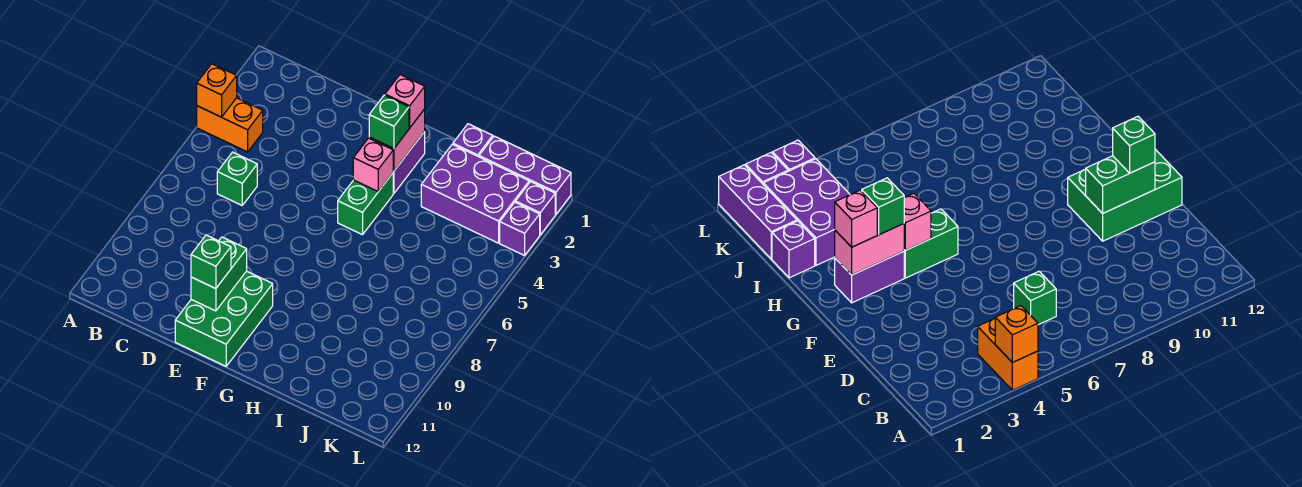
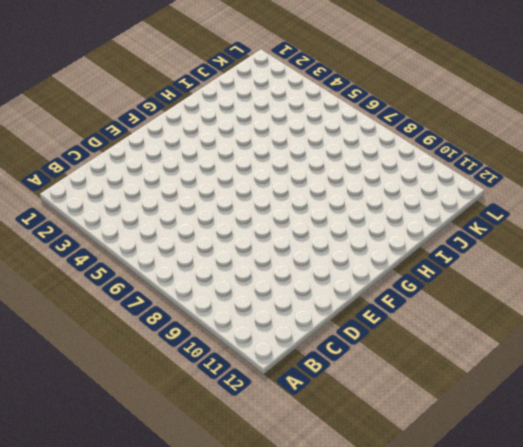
none -> orange brick A4:B4 level 1
none -> green brick C6 level 1
none -> green brick E10:F12 level 1

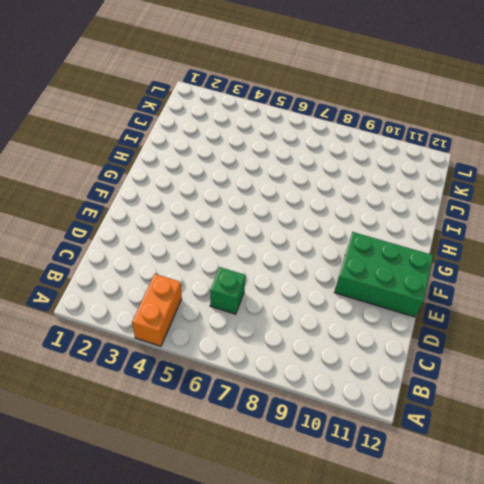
none -> purple brick G2:G3 level 1
none -> green brick G4:G5 level 1
none -> purple brick I1 level 1

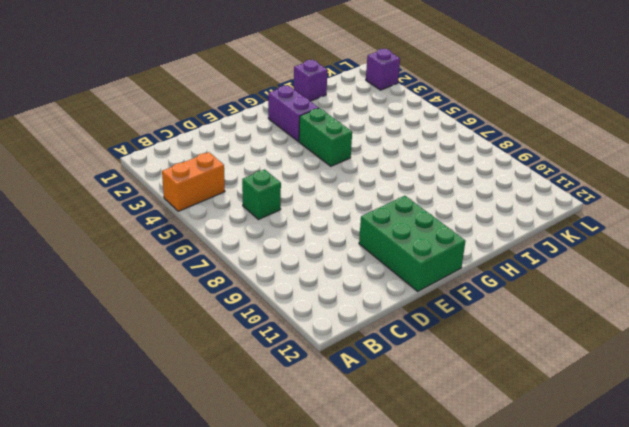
none -> purple brick I2:K3 level 1
none -> purple brick J1:L1 level 1
none -> purple brick L3 level 1

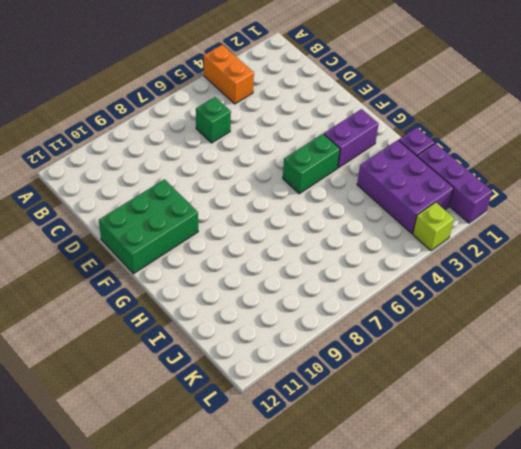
lime brick L3 level 1 -> purple brick L3 level 1
none -> purple brick L2 level 1
none -> orange brick A4 level 2
none -> green brick E10:E11 level 2

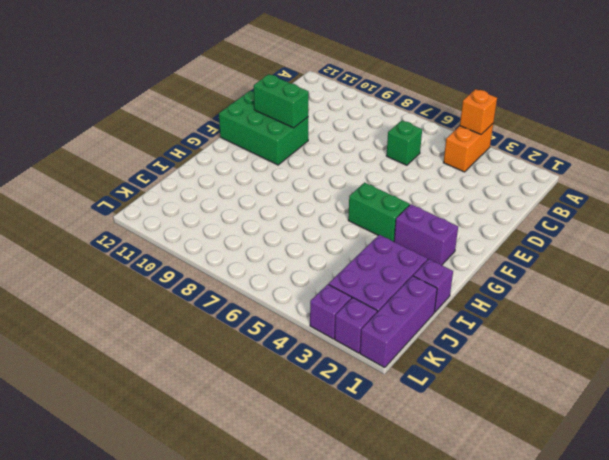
none -> pink brick G2:G3 level 2
none -> pink brick G4 level 2
none -> green brick E11 level 3

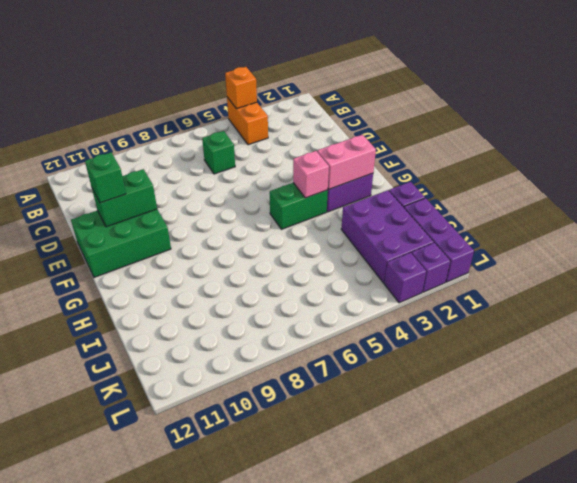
none -> pink brick G2 level 3
none -> green brick G3 level 3

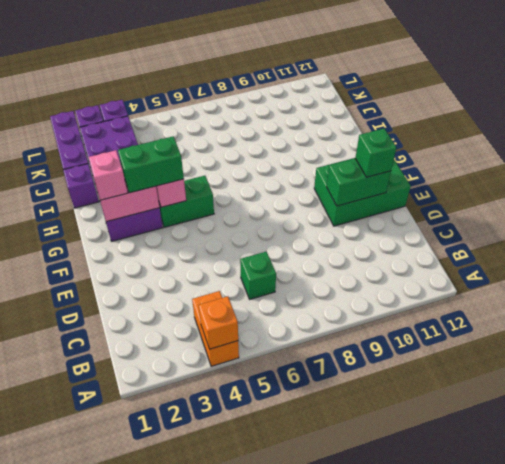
green brick G3:G4 level 3 -> green brick G3 level 3

